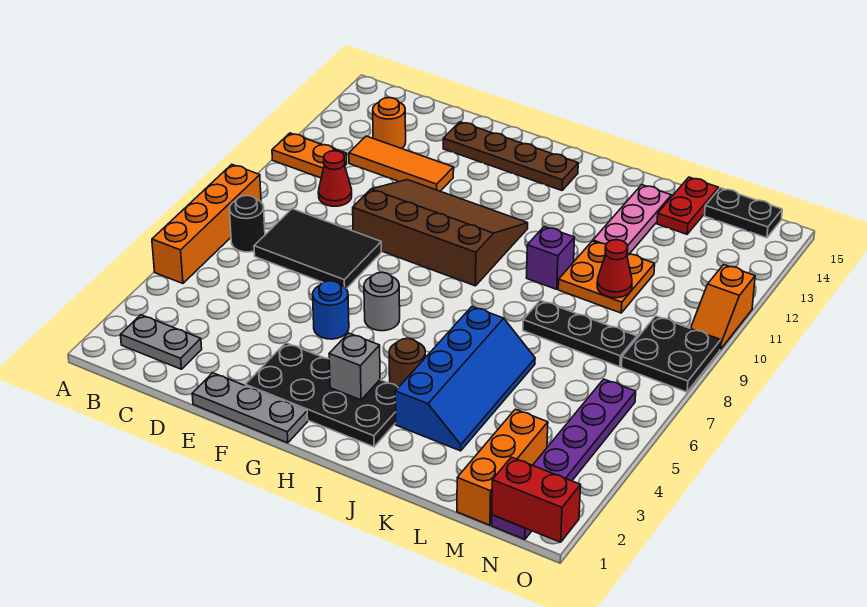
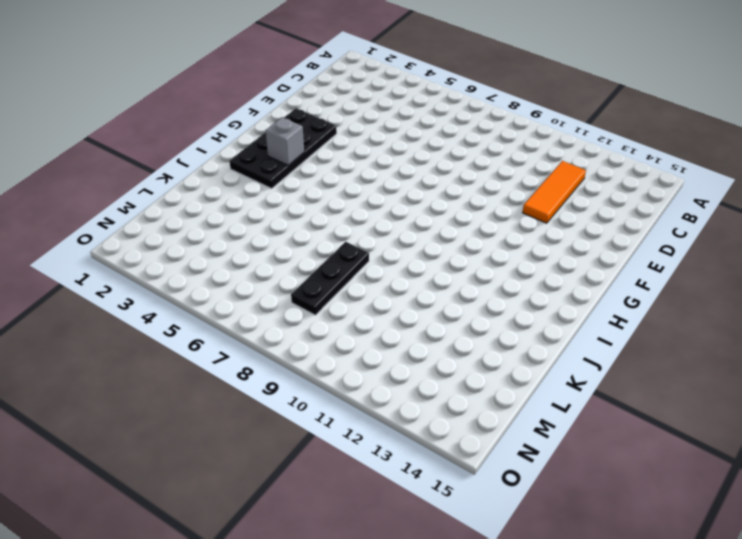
none -> orange brick A5:A8 level 1
none -> orange plate A11:B11 level 1
none -> grey plate B2:C2 level 1

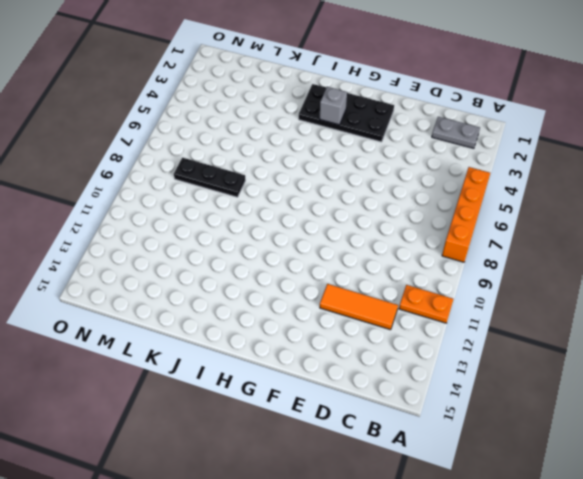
none -> black round brick B7 level 1
none -> black tile C7:E8 level 1
none -> red cone C10 level 1

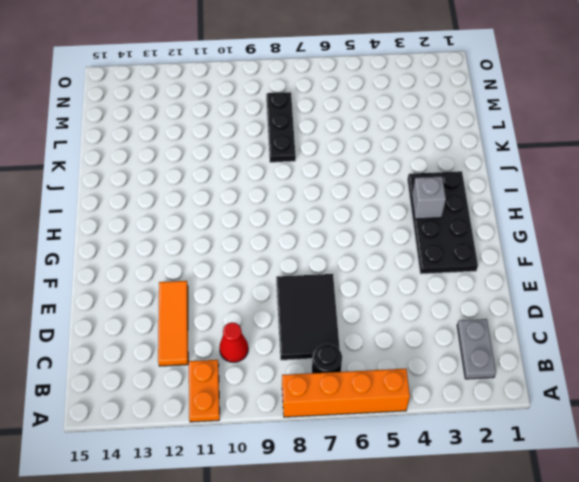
none -> orange round brick C13 level 1
none -> grey plate E1:G1 level 1
none -> brown slope E9:H11 level 1 top 9

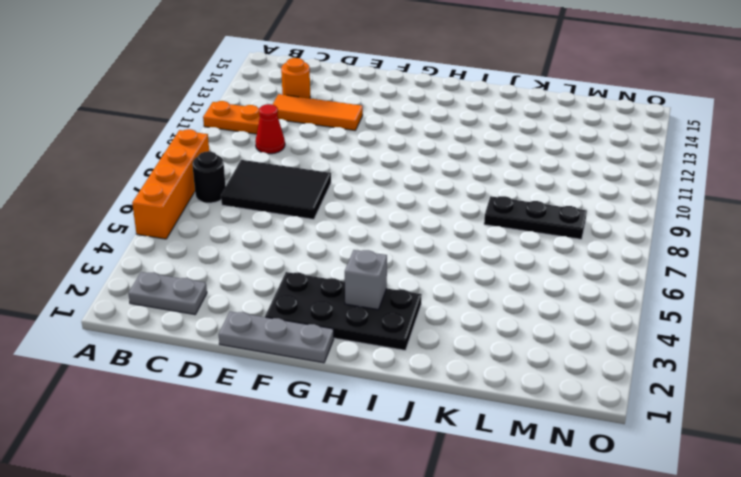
none -> brown slope E9:H11 level 1 top 9
none -> brown plate E14:H14 level 1
none -> blue round brick F5 level 1

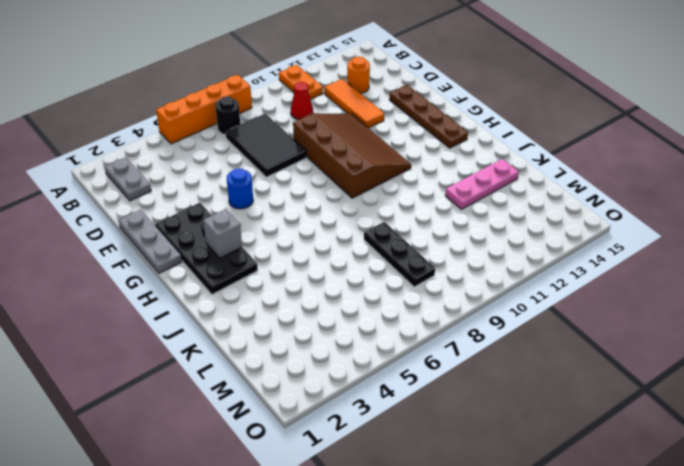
none -> grey round brick G6 level 1
none -> brown round brick I4 level 1
none -> blue slope J3:K6 level 1 top J

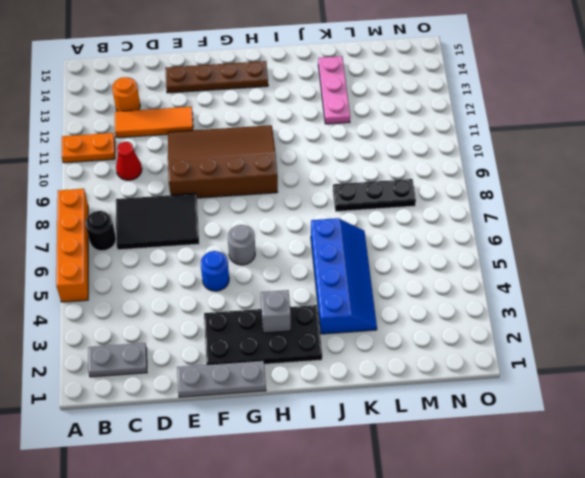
none -> brown round brick I4 level 1
none -> purple brick J10 level 1
none -> orange plate K10:L11 level 1

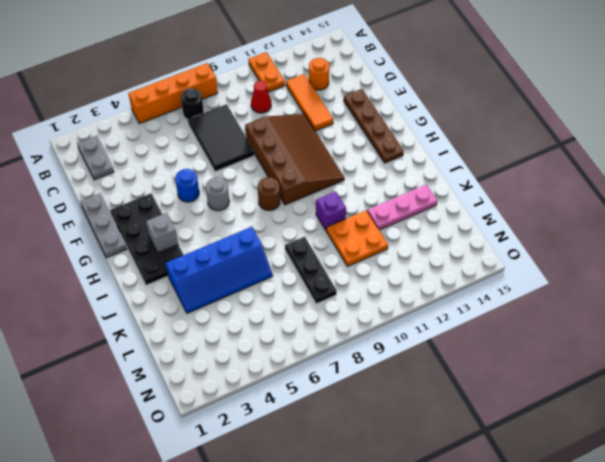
brown round brick H8 level 1 -> brown round brick I4 level 1
none -> red plate L14:L15 level 1
none -> orange brick M1:M3 level 1
none -> black plate M15:N15 level 1

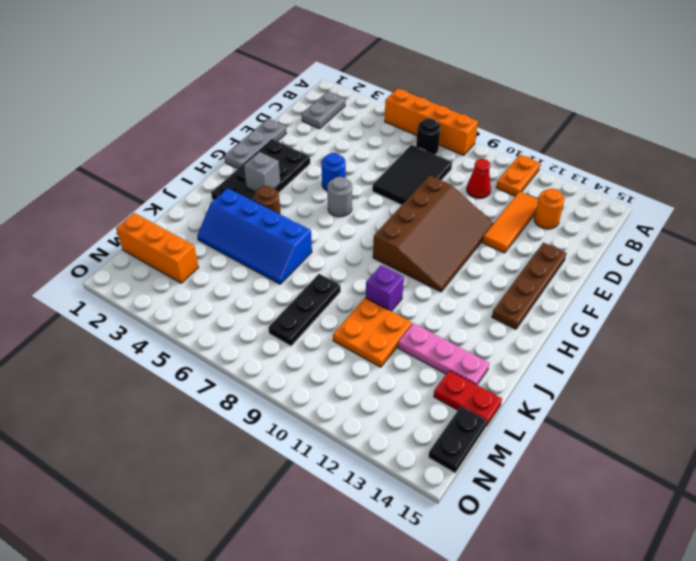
none -> purple plate N1:N6 level 1
none -> black plate N8:O9 level 1
none -> orange slope O10:O11 level 1 top 11

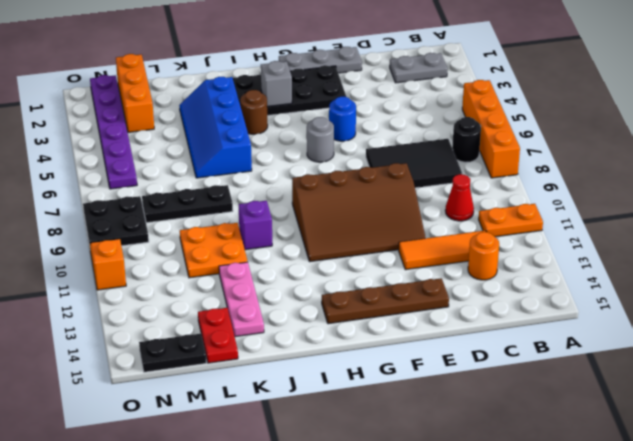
none -> red cone L10 level 2
none -> red brick N1:O1 level 2

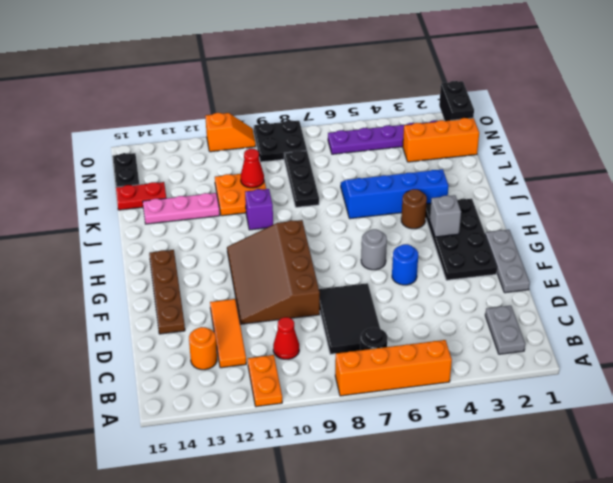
black brick N1:O1 level 2 -> red brick N1:O1 level 2

